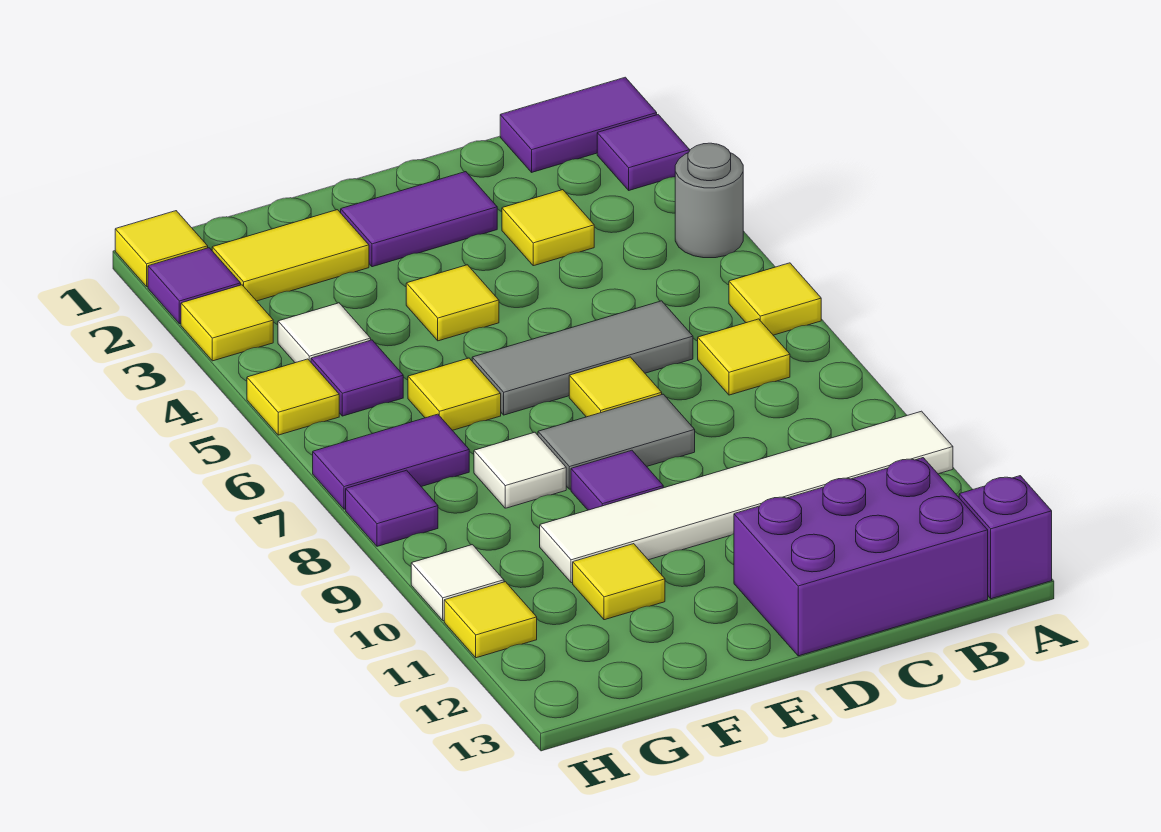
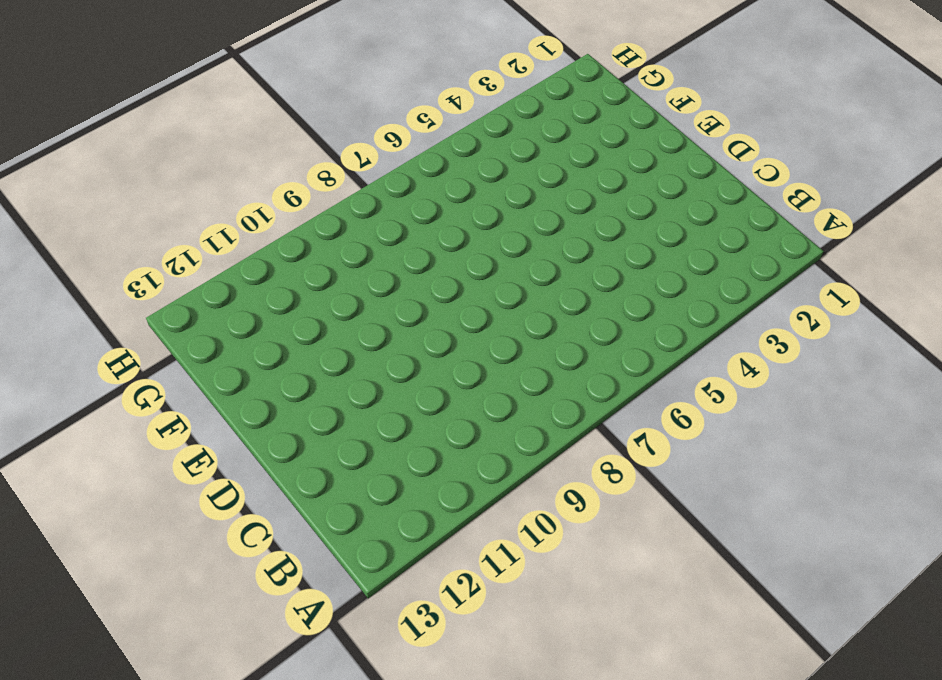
none -> purple tile A1:B1 level 1
none -> purple tile A2 level 1
none -> grey round brick A4 level 1

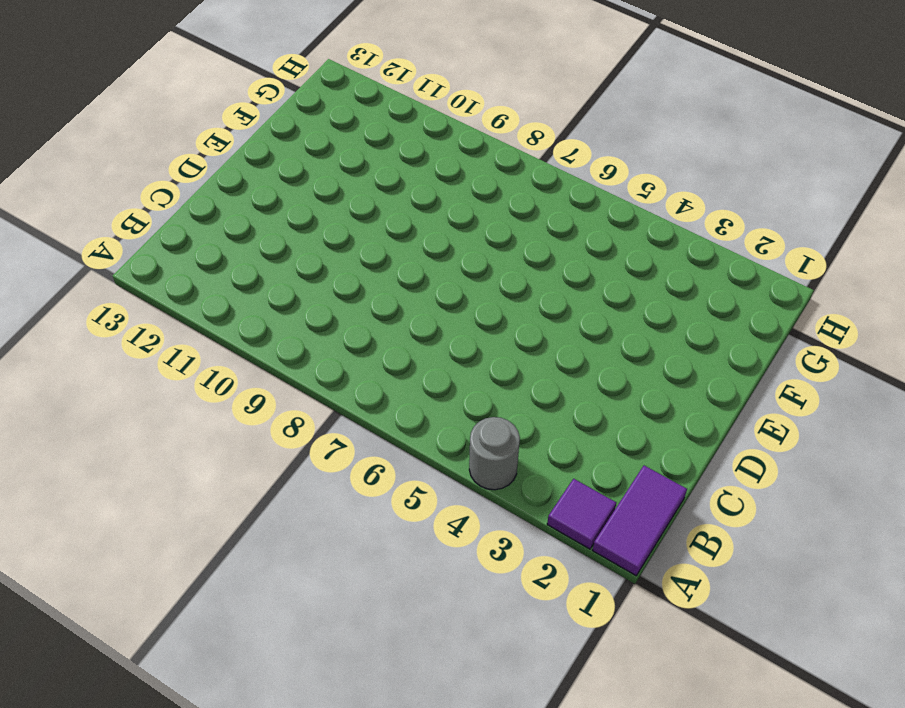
none -> yellow tile A6 level 1
none -> white tile A10:F10 level 1
none -> purple brick A13 level 1

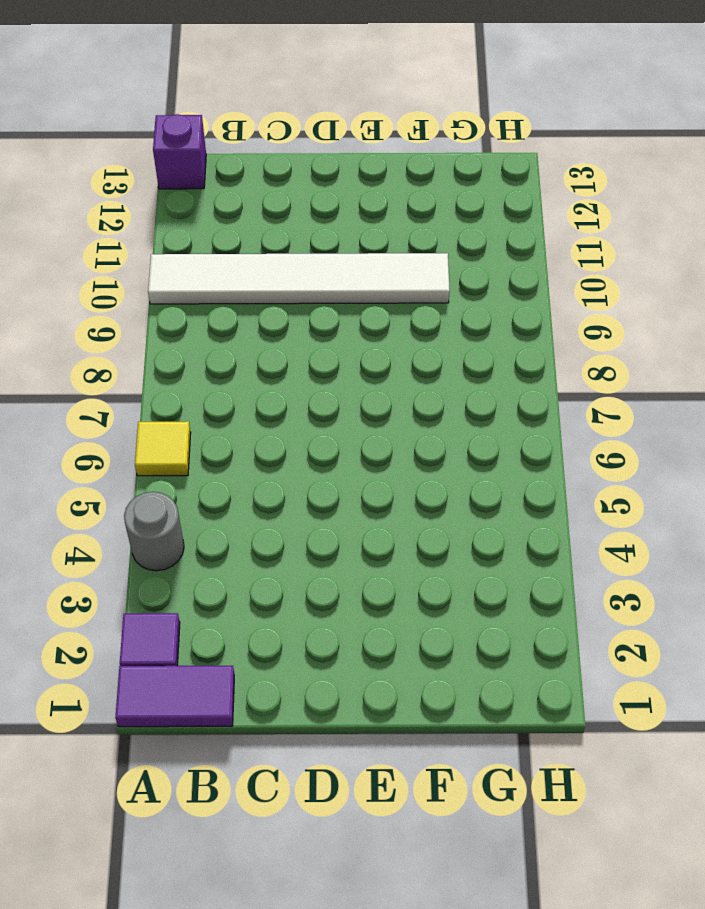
none -> yellow tile B7 level 1
none -> purple brick B12:D13 level 1
none -> yellow tile C3 level 1

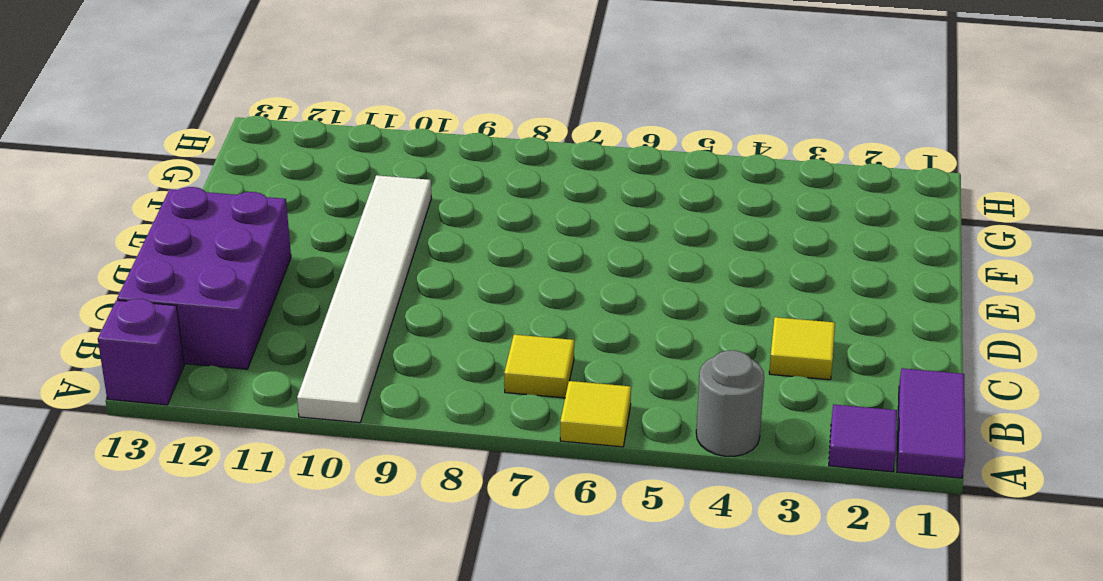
none -> grey tile C6:E6 level 1
none -> purple tile D2:E2 level 1
none -> yellow tile D7 level 1

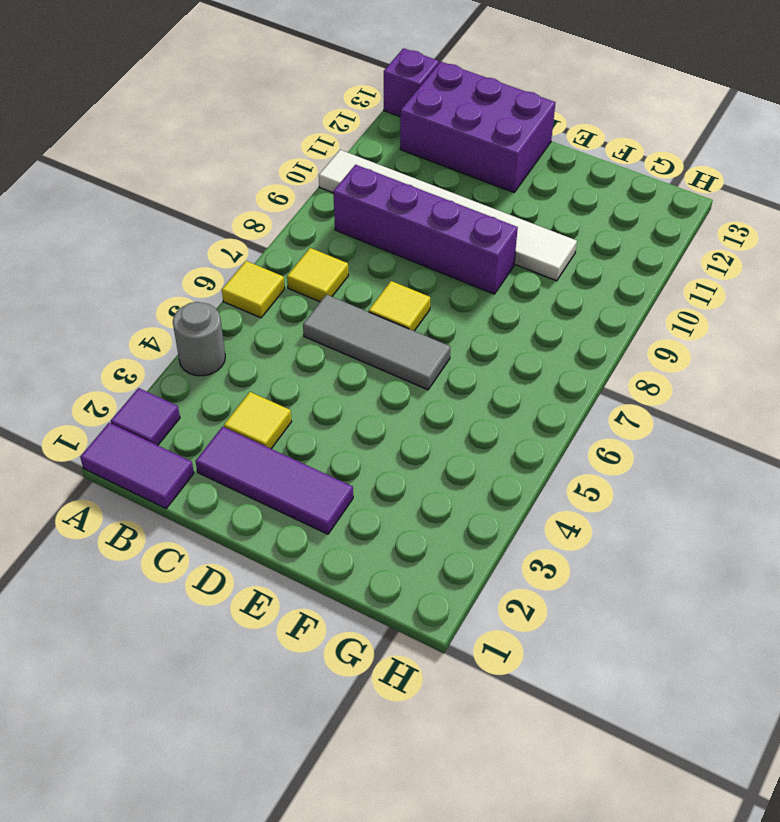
purple brick B9:E9 level 1 -> purple tile E9 level 1
purple tile C2:E2 level 1 -> purple tile D2:E2 level 1
none -> grey tile D8:E8 level 1
none -> yellow tile E4 level 1
none -> yellow tile F2:G2 level 1

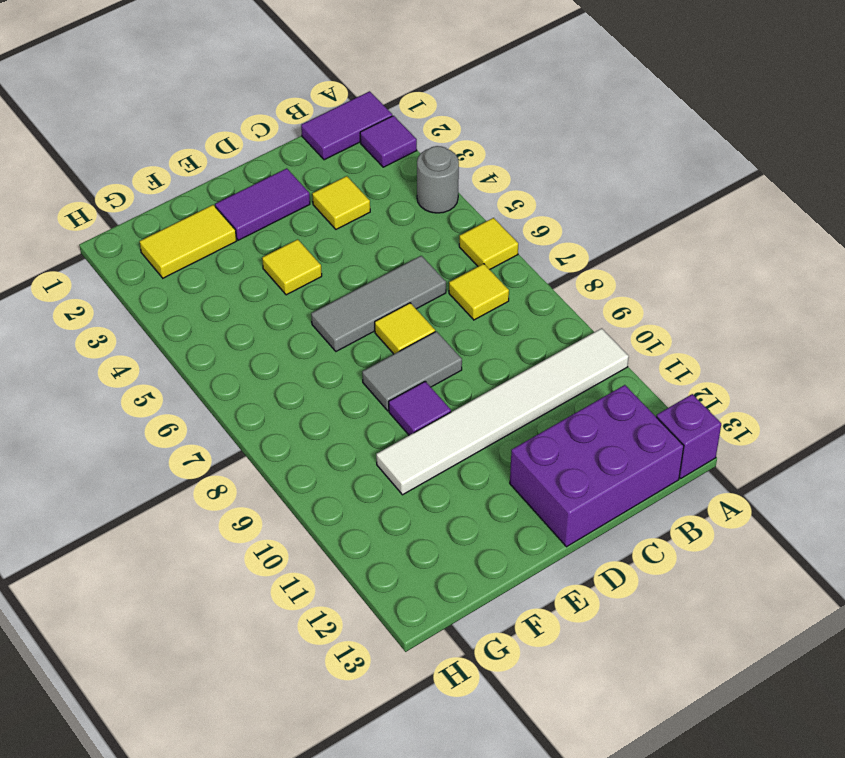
none -> yellow tile F6 level 1
none -> white tile F8 level 1
none -> yellow tile F11 level 1

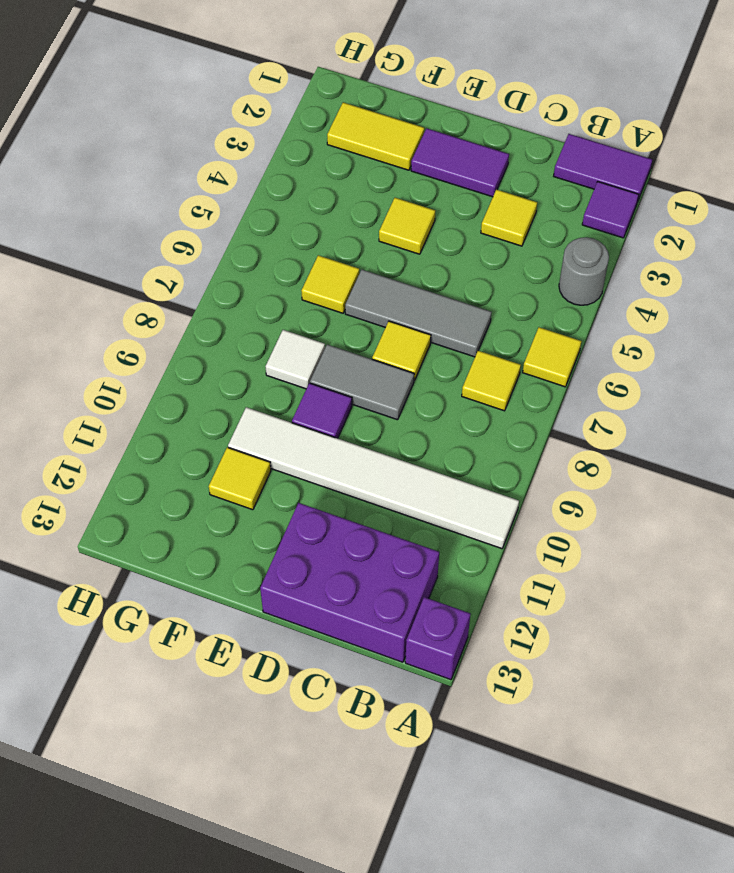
none -> white tile G4 level 1
none -> purple tile G5 level 1
none -> purple tile G7:H7 level 1

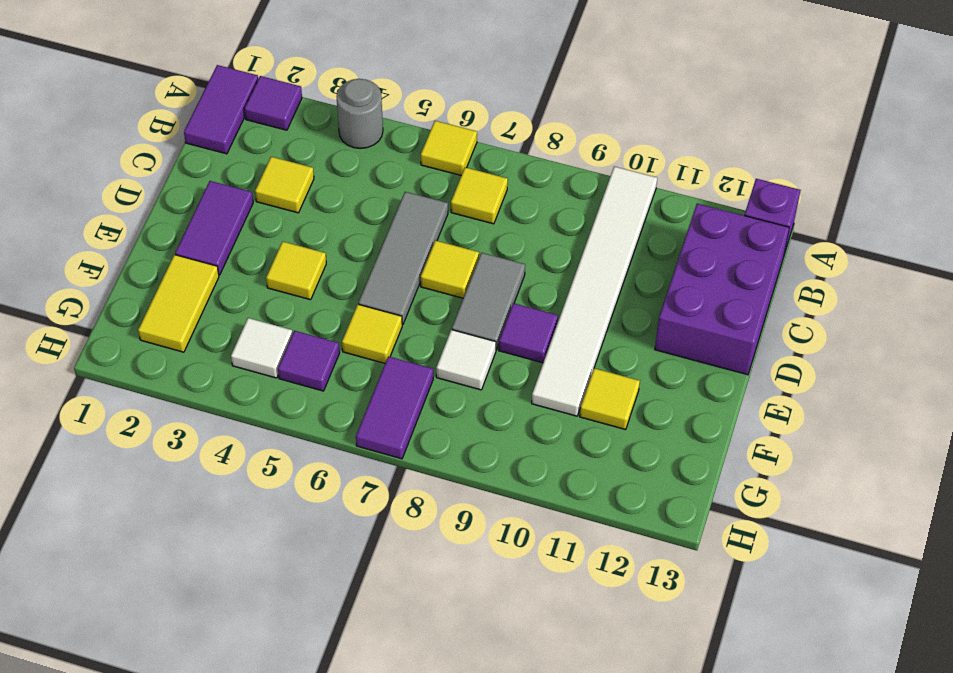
none -> yellow tile H1 level 1
none -> purple tile H2 level 1
none -> yellow tile H3 level 1

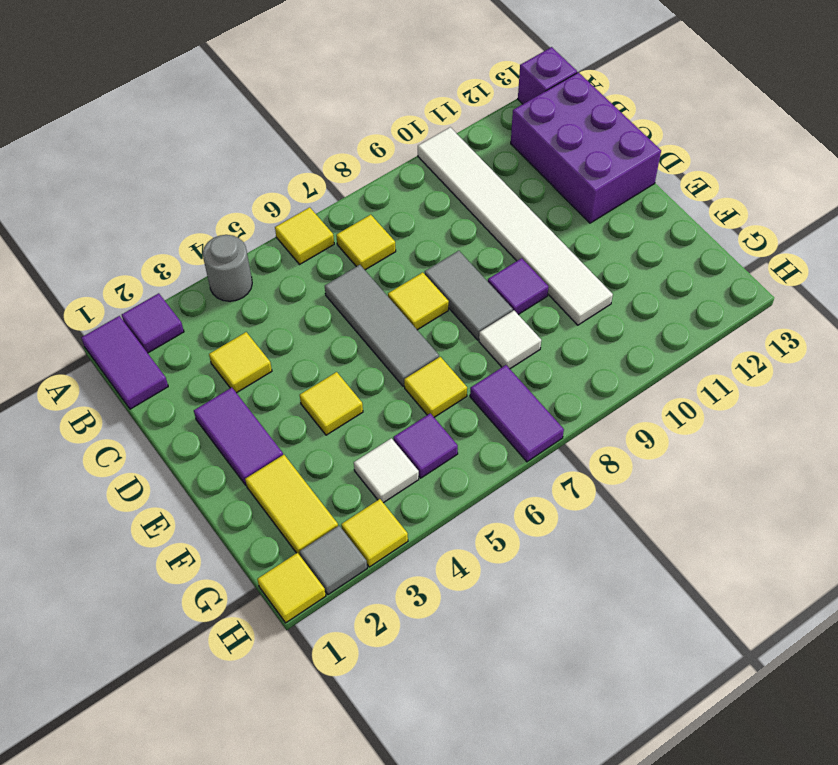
grey tile H2 level 1 -> purple tile H2 level 1
none -> yellow tile F11 level 1
none -> yellow tile H5 level 1
none -> purple tile H8 level 1

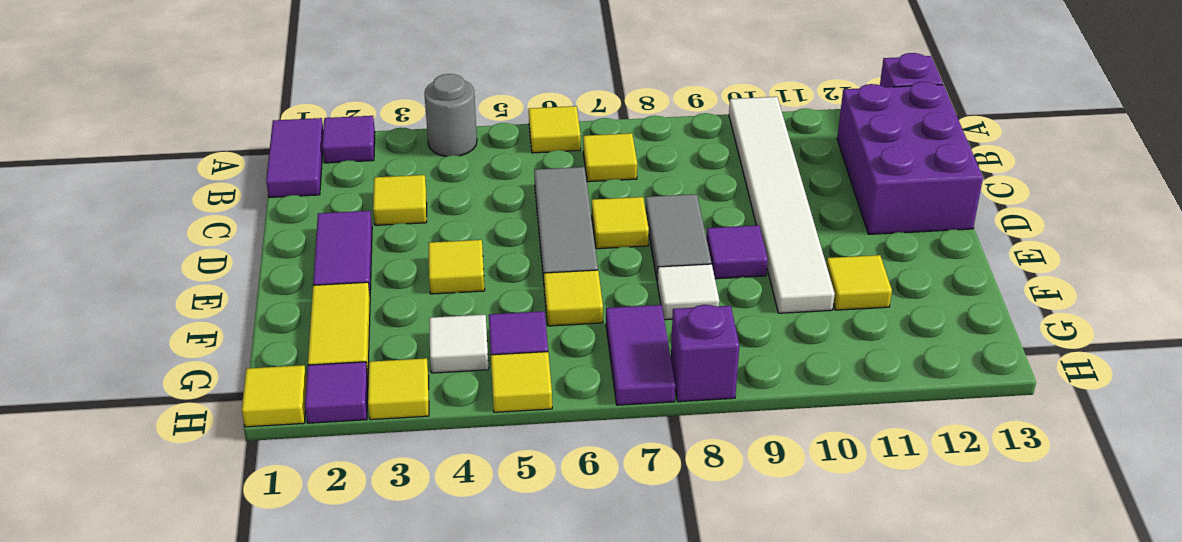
purple brick H8 level 1 -> purple tile H8 level 1
none -> white tile H10 level 1
none -> yellow tile H11 level 1

